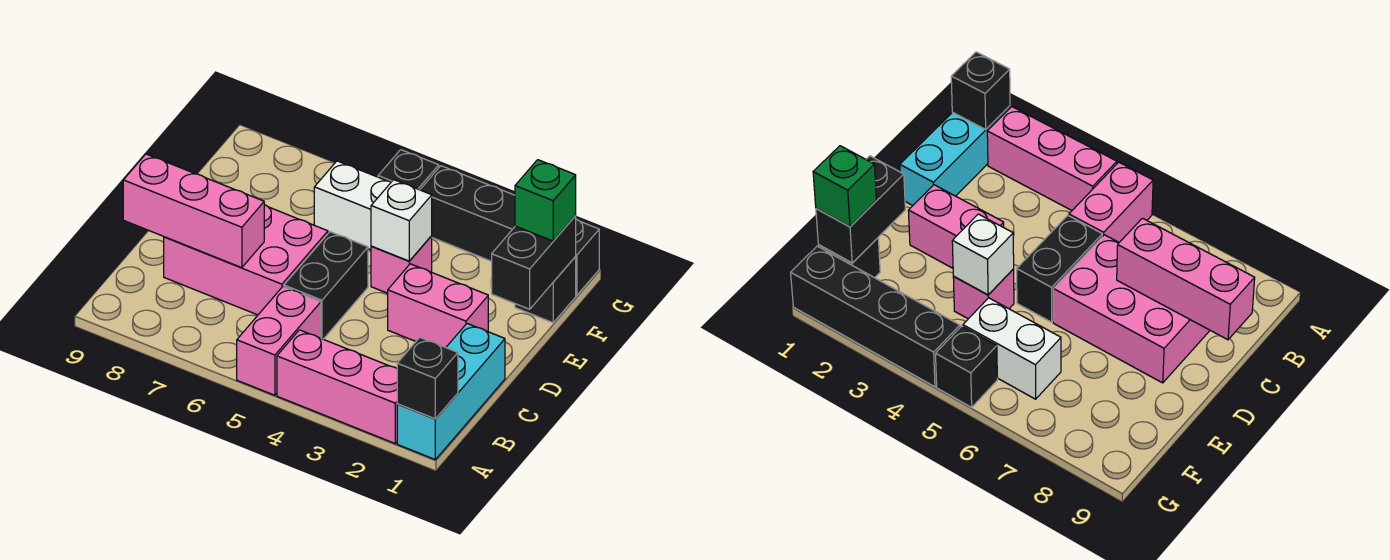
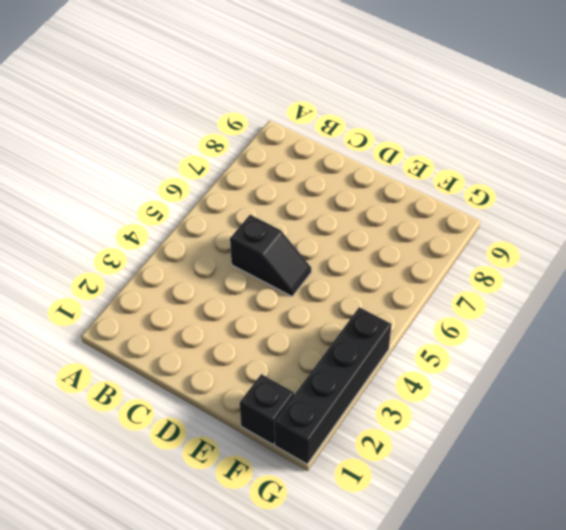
black slope C5:D5 level 1 top C -> black brick C5:D5 level 1
none -> cyan brick A1:C1 level 1
none -> pink brick A2:A4 level 1
none -> pink brick A5:B5 level 1

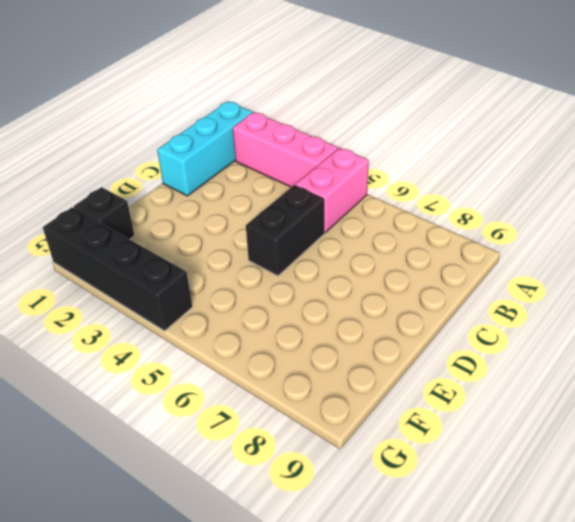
none -> pink brick C6:D8 level 1
none -> pink brick D2:D3 level 1
none -> pink brick E4 level 1

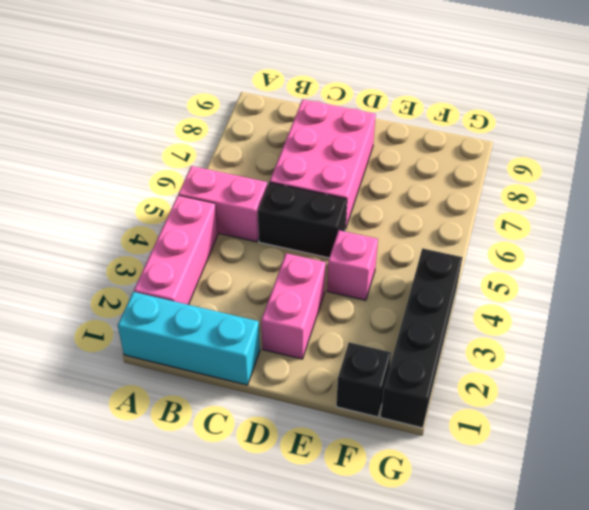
none -> white brick F5:F6 level 1
none -> black brick G5 level 1
none -> black brick A1 level 2

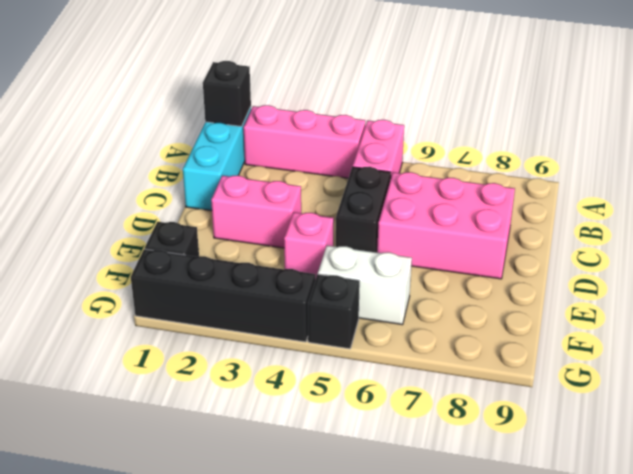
none -> pink brick C7:C9 level 2
none -> black brick E1:F1 level 2
none -> white brick E4 level 2

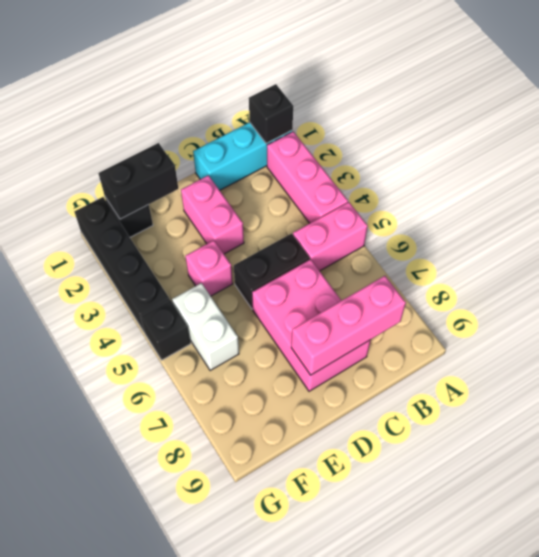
pink brick B8:D8 level 2 -> pink brick C7:C9 level 2
none -> white brick E4 level 2
none -> green brick F1 level 3

